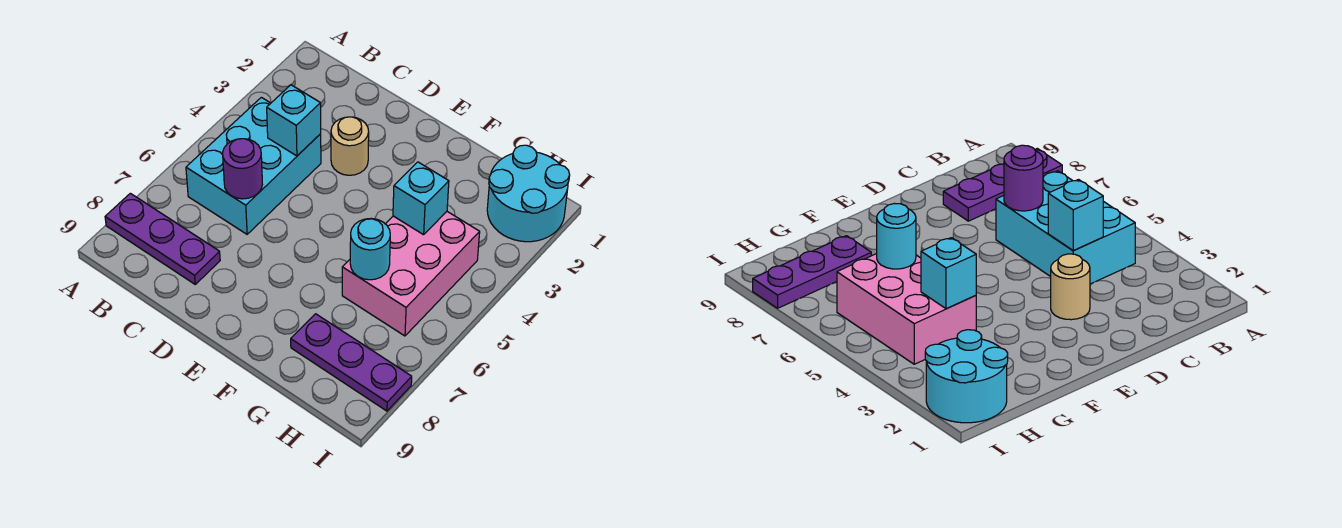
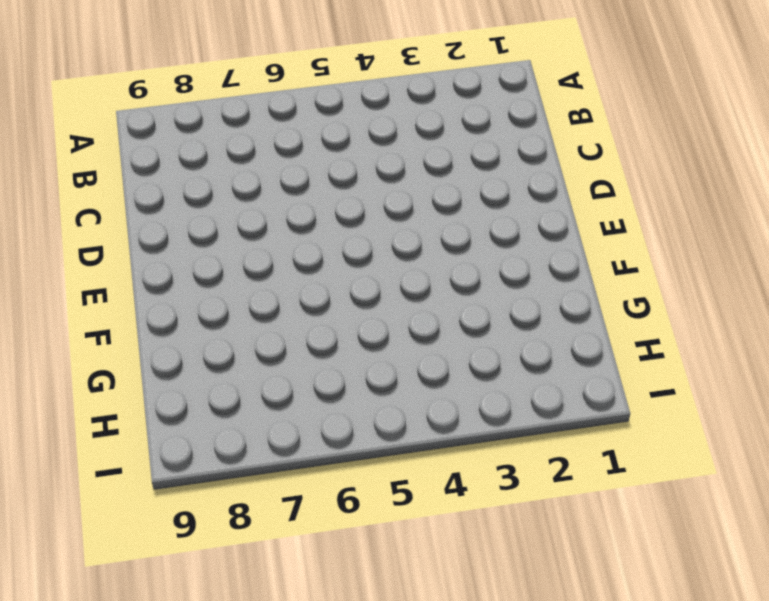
none -> purple plate A8:C8 level 1
none -> cyan brick B4:C6 level 1

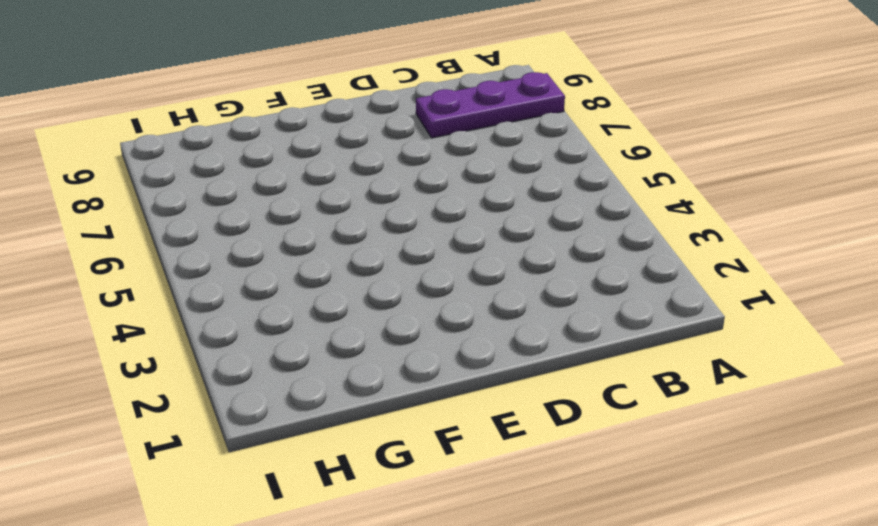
none -> cyan brick B4:C6 level 1
none -> tan round brick D3 level 1

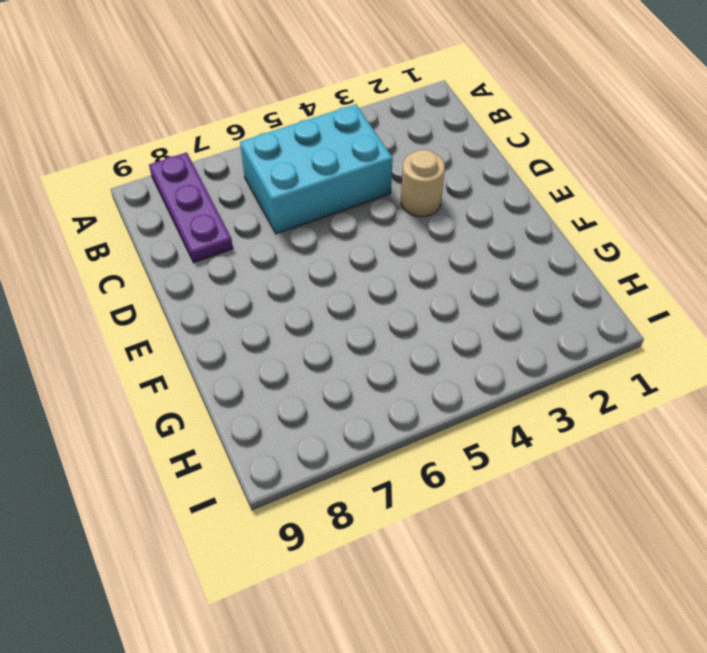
none -> pink brick G4:H6 level 1
none -> purple plate G8:I8 level 1

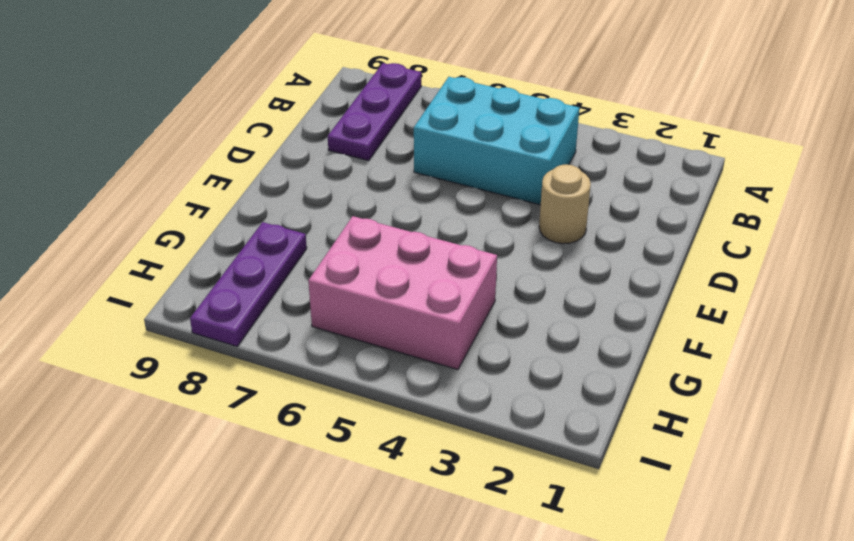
none -> cyan round brick H1:I2 level 1
none -> cyan brick C4 level 2

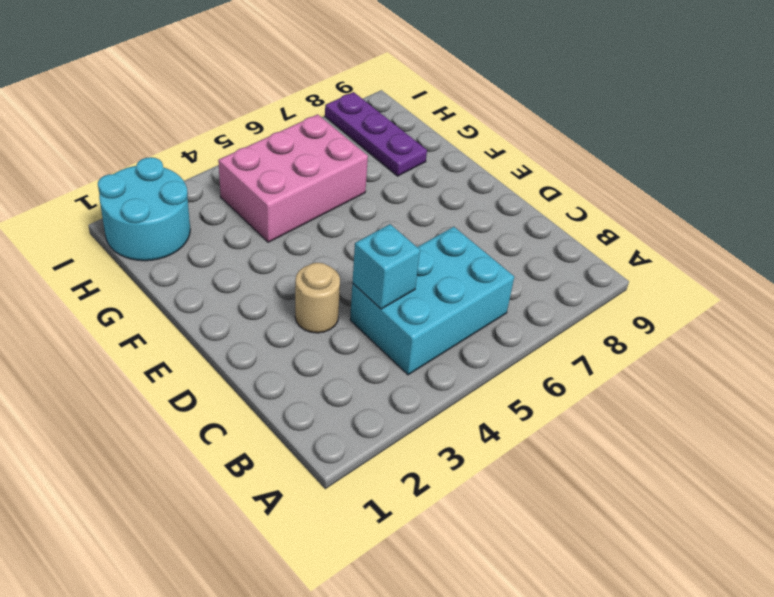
none -> purple plate A8:C8 level 1
none -> purple round brick C6 level 2

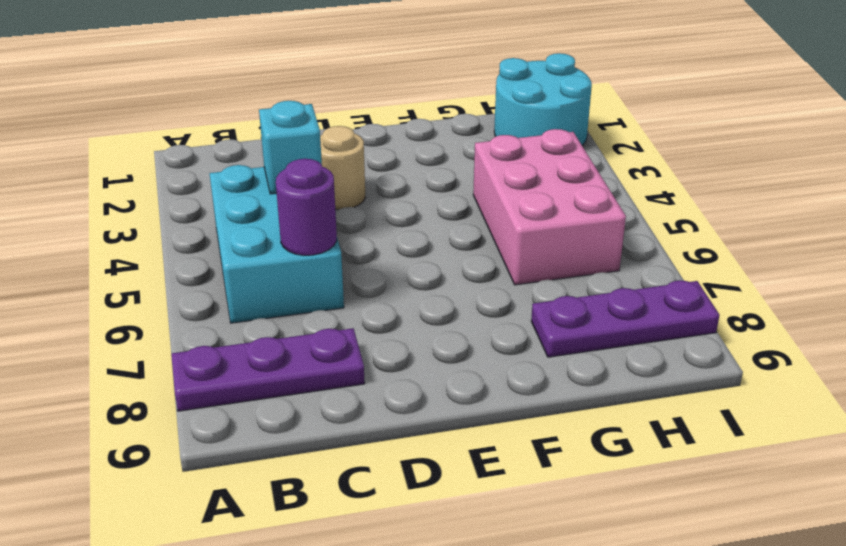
none -> cyan brick G4 level 2
none -> cyan round brick G6 level 2

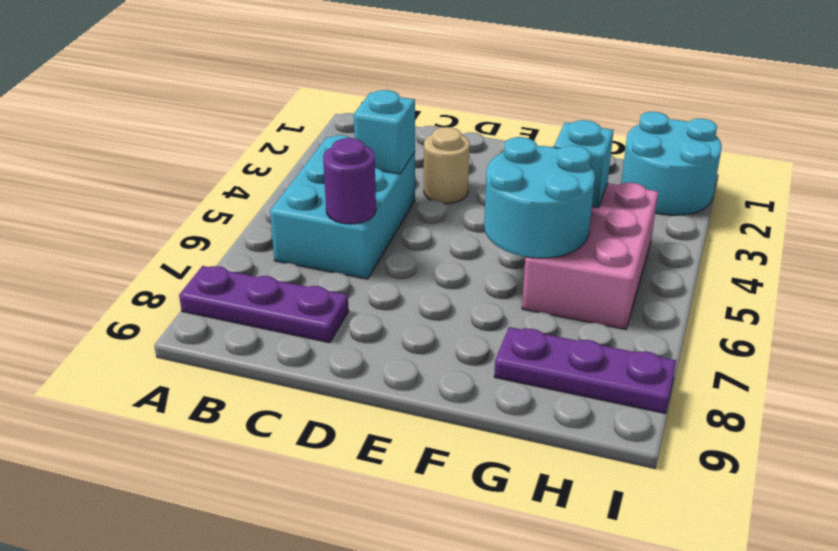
cyan round brick F5:G6 level 2 -> cyan round brick G6 level 2

